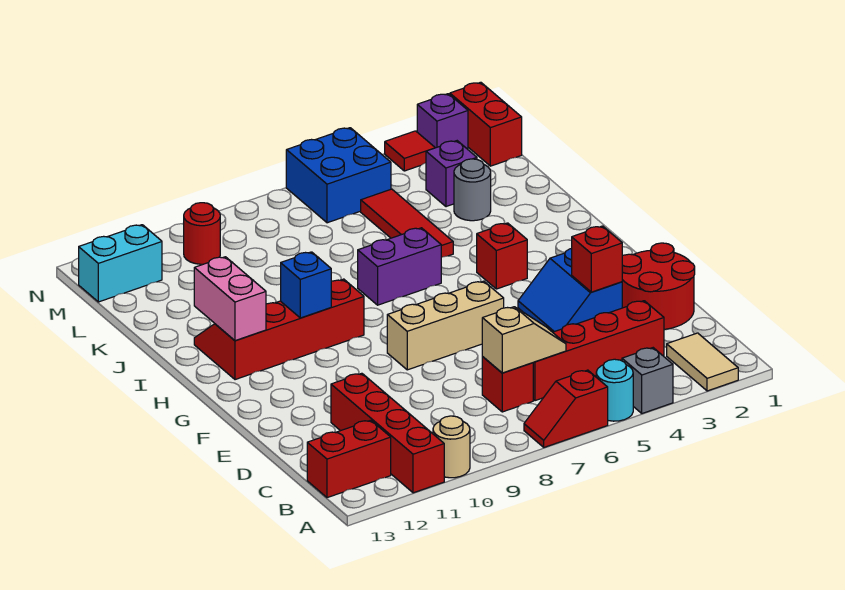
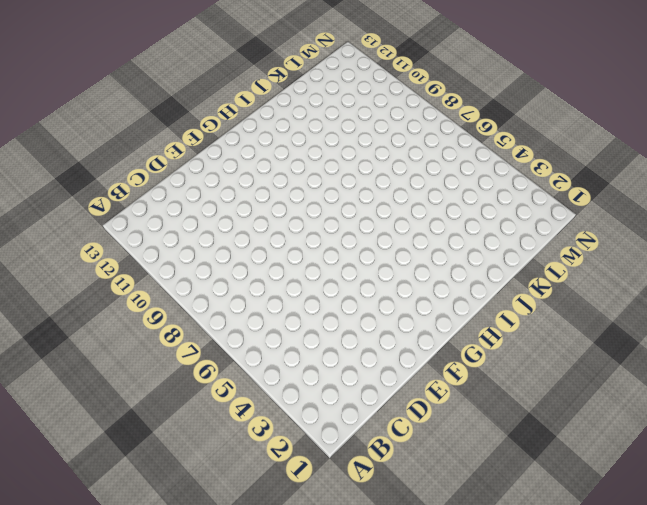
none -> tan tile A2:B2 level 1
none -> grey brick A4 level 1
none -> cyan round brick A5 level 1

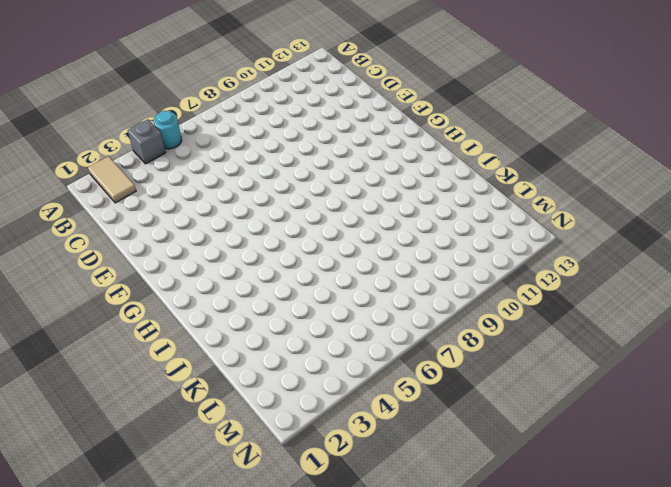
none -> red slope A6:A7 level 1 top 6
none -> tan round brick A10 level 1
none -> red brick A11:D11 level 1

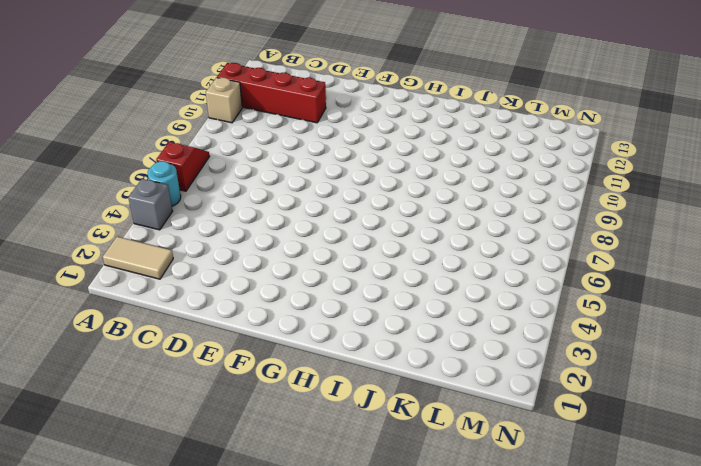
tan brick A10 level 1 -> tan round brick A10 level 1
none -> red brick B12:B13 level 1
none -> red brick C3:C6 level 1
none -> red brick C7 level 1

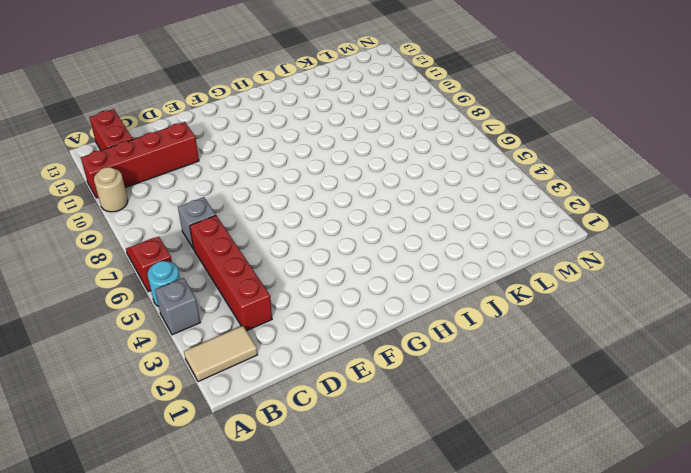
grey brick C7 level 1 -> red brick C7 level 1
none -> red round brick D1:E2 level 1
none -> blue slope E3:F4 level 1 top 3
none -> tan brick F6:F8 level 1

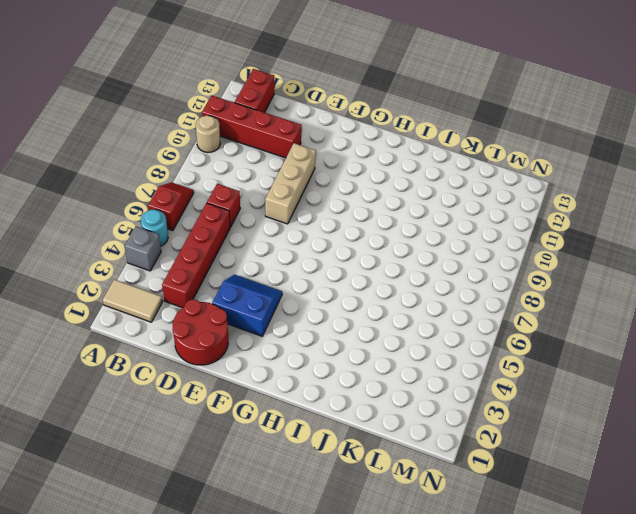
tan brick E8:E10 level 1 -> tan brick F6:F8 level 1
none -> red brick H4 level 1
none -> red slope H9:I12 level 1 top H
none -> purple brick I6:I7 level 1

